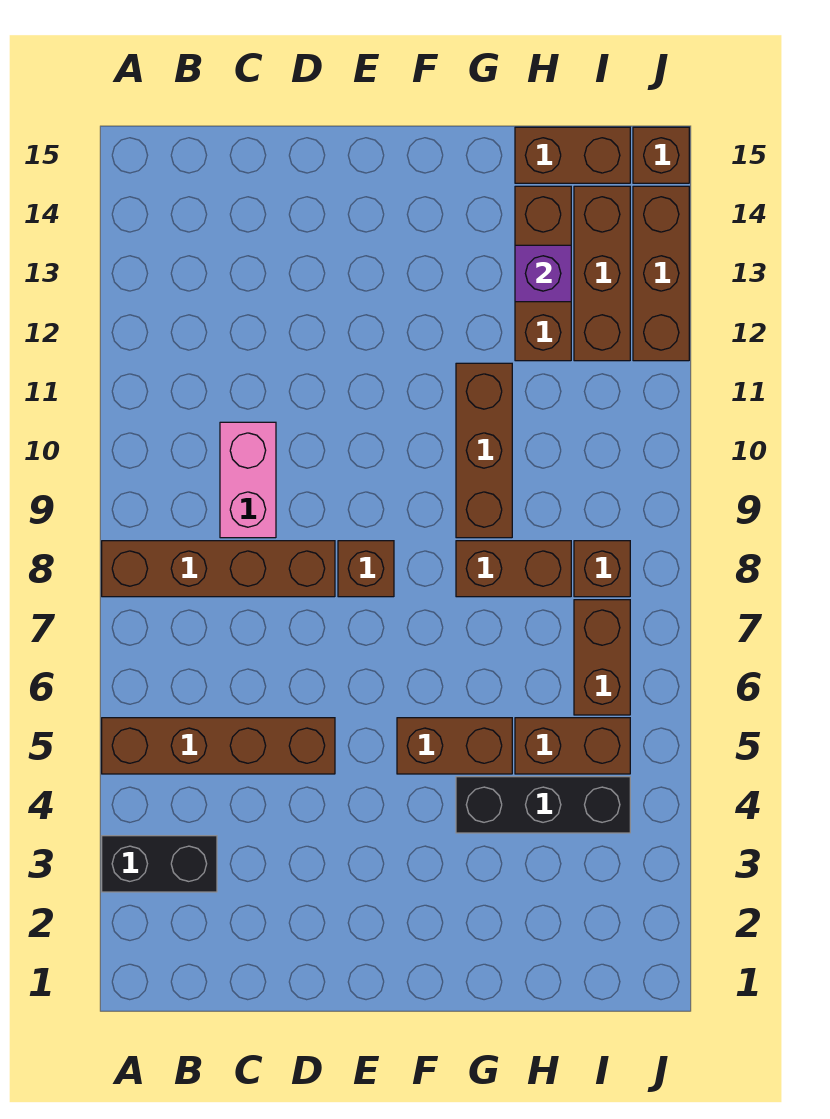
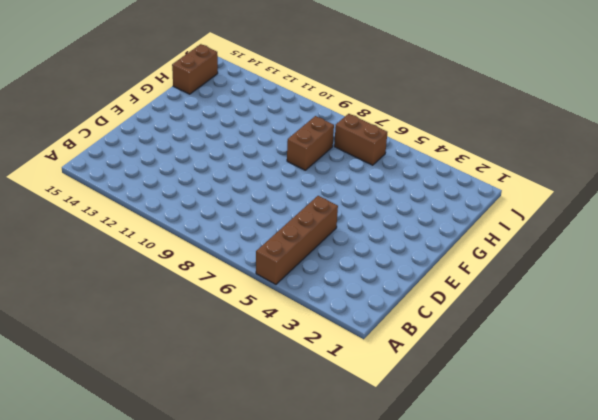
none -> black brick A3:B3 level 1
none -> brown brick A8:D8 level 1
none -> pink brick C9:C10 level 1

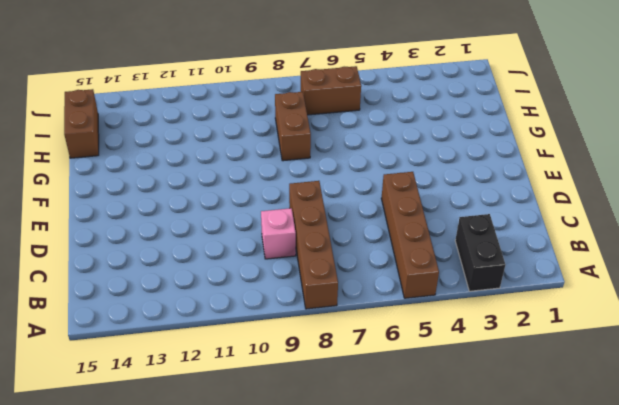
pink brick C9 level 1 -> pink brick C9:C10 level 1
none -> brown brick E8 level 1
none -> brown brick F5:G5 level 1
none -> black brick G4:I4 level 1

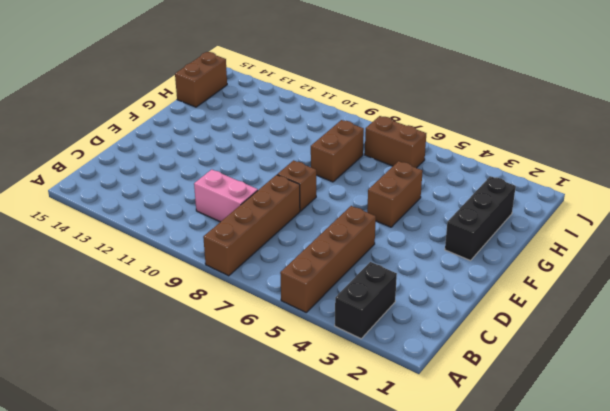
black brick F2:H2 level 1 -> black brick G4:I4 level 1
none -> brown brick G9:G11 level 1
none -> brown brick H5:I5 level 1
none -> brown brick H12:H14 level 1

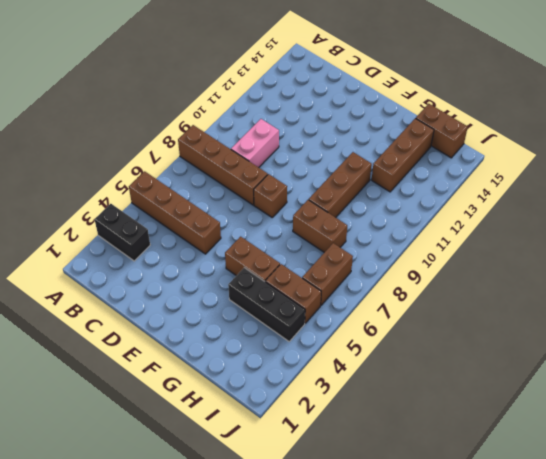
none -> brown brick I8 level 1
none -> brown brick I12:I14 level 1
none -> brown brick J12:J14 level 1

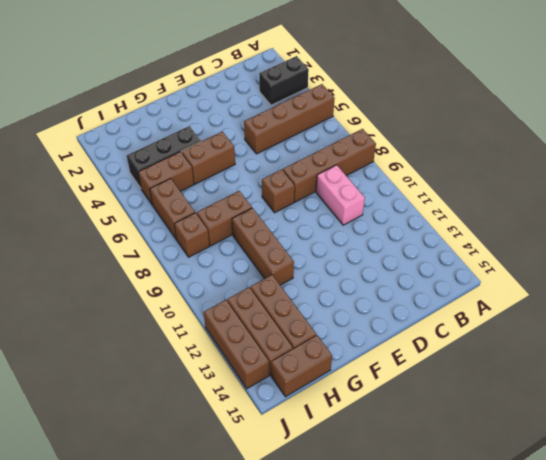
none -> brown brick J15 level 1
none -> purple brick H13 level 2

